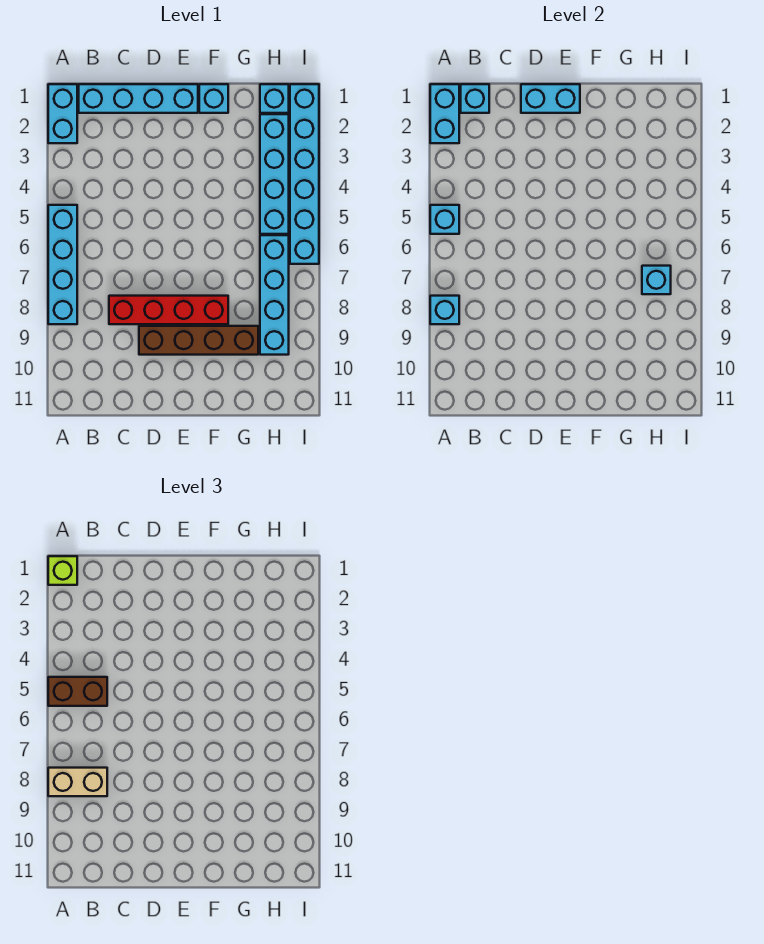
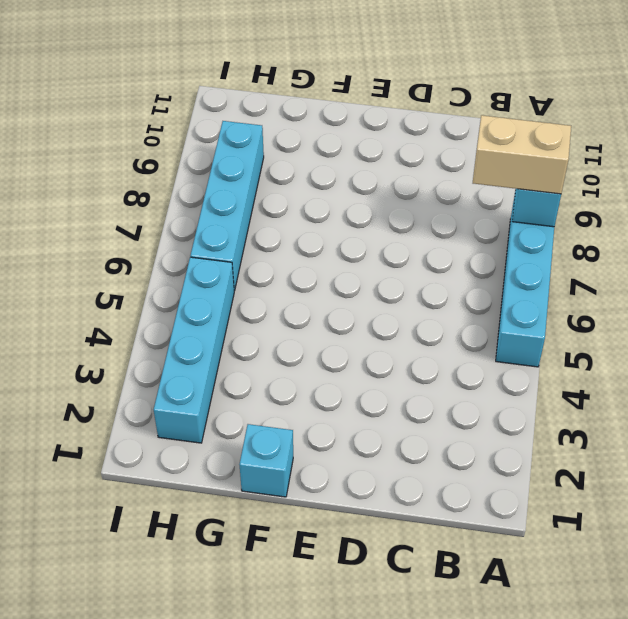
none -> cyan brick A1:A2 level 1
none -> cyan brick B1:E1 level 1
none -> red brick C8:F8 level 1

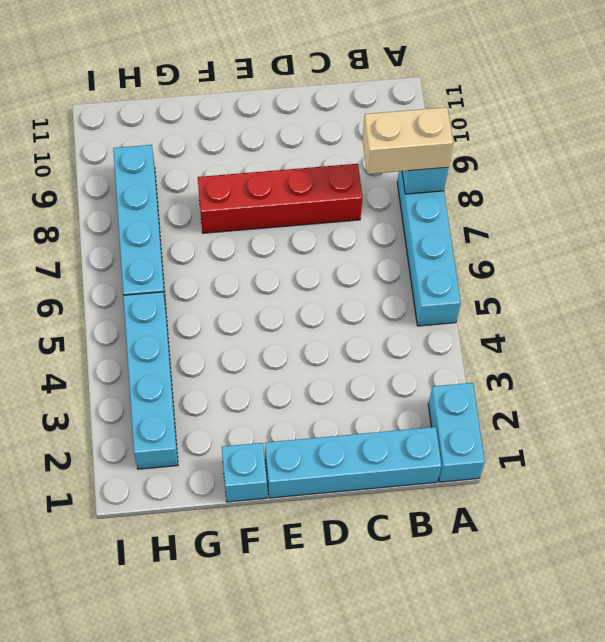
none -> brown brick D9:G9 level 1
none -> cyan brick H1 level 1
none -> cyan brick I1:I6 level 1

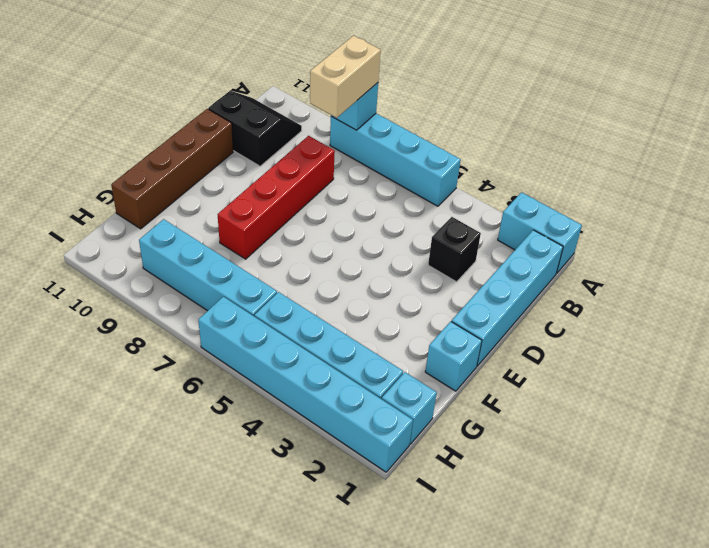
black slope B10:C11 level 1 top C -> none
black brick C3 level 1 -> none
brown brick D11:G11 level 1 -> brown brick D9:G9 level 1
none -> cyan brick A1:A2 level 2
none -> cyan brick A5 level 2
none -> cyan brick B1 level 2

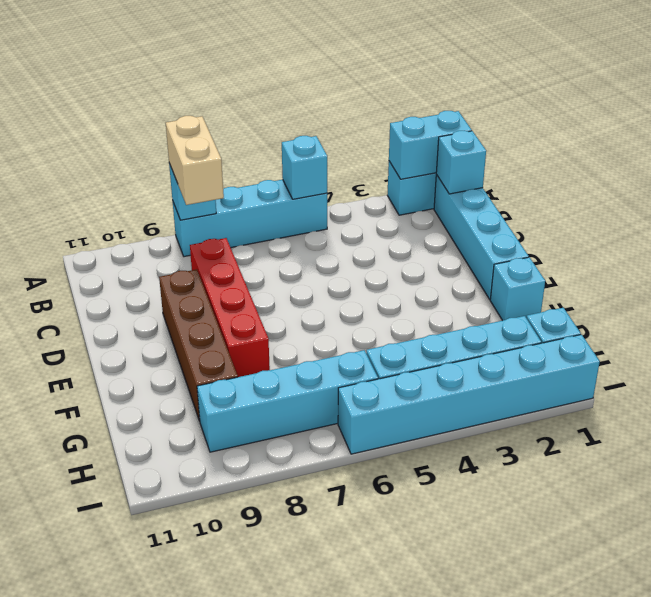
none -> cyan brick D1:E1 level 2
none -> cyan brick H7 level 2
none -> lime brick A1 level 3

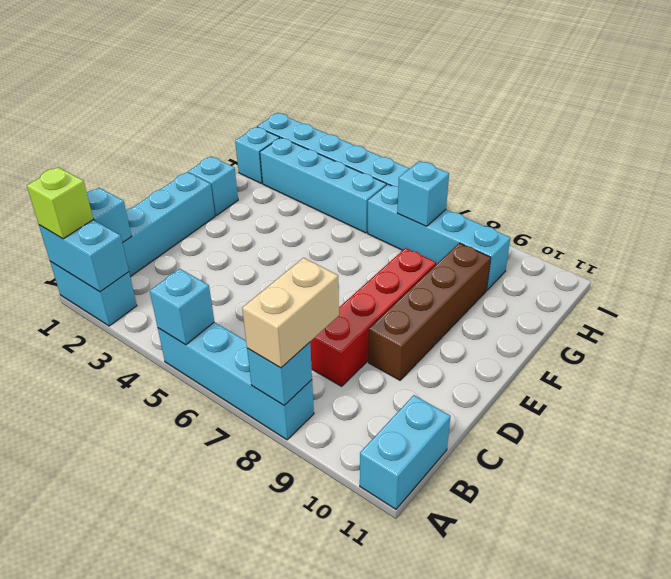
cyan brick A11:B11 level 1 -> cyan brick D1:E1 level 2
none -> brown brick A5:B5 level 3

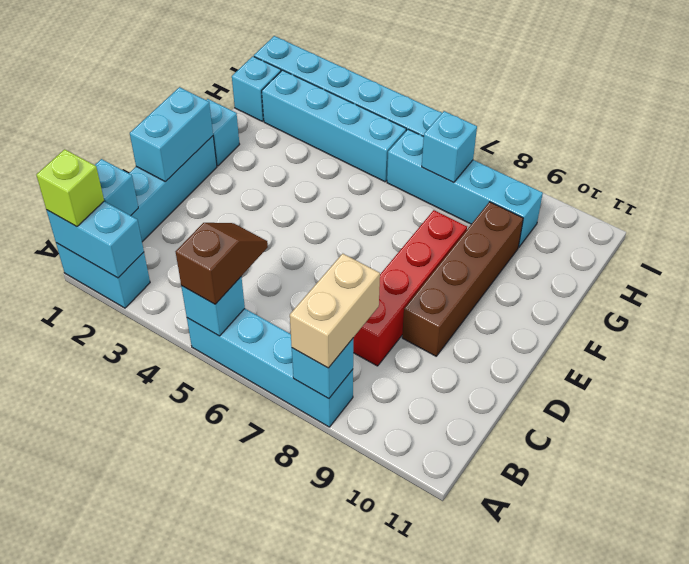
brown slope A5:B5 level 3 top A -> brown brick A5:B5 level 3

